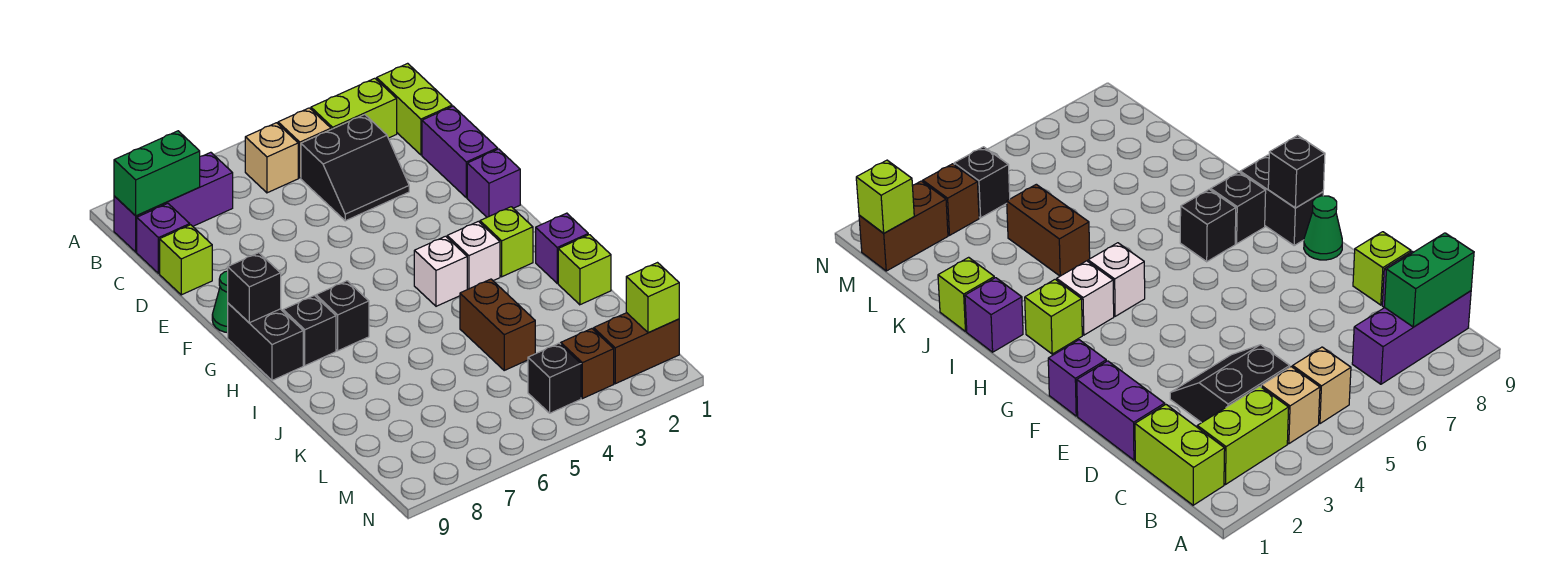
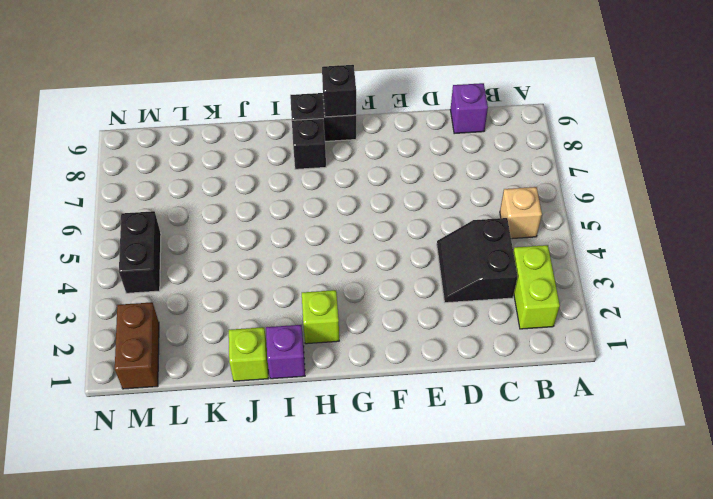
black brick M4:M5 level 1 -> black brick M4 level 1
none -> lime brick B1:C1 level 1
none -> tan brick B4 level 1
none -> purple brick B7:B9 level 1

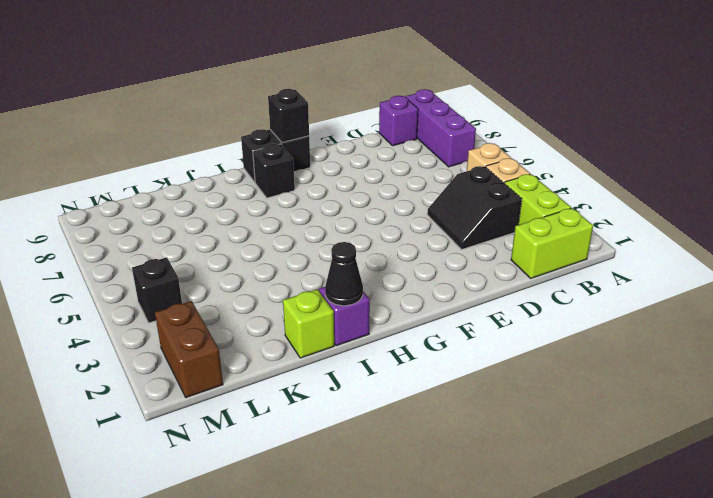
black cone I1 level 2 -> none
none -> purple brick D1:E1 level 1
none -> lime brick D9 level 1
none -> purple brick F1 level 1

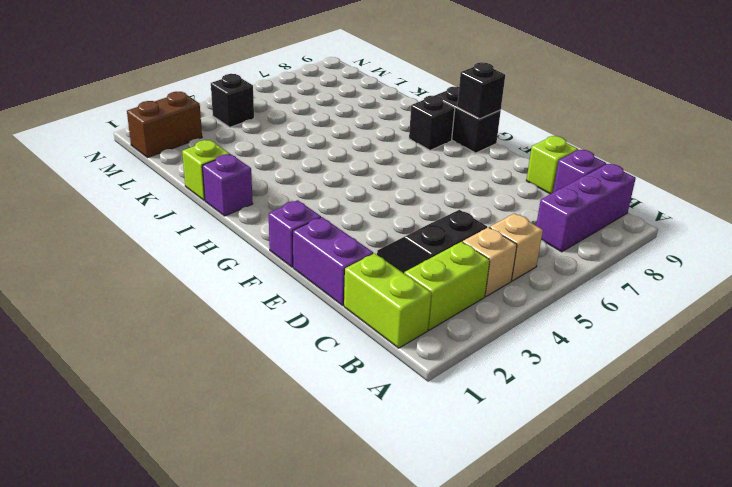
none -> green cone F9 level 1
none -> lime brick H2 level 1
none -> white brick H3 level 1

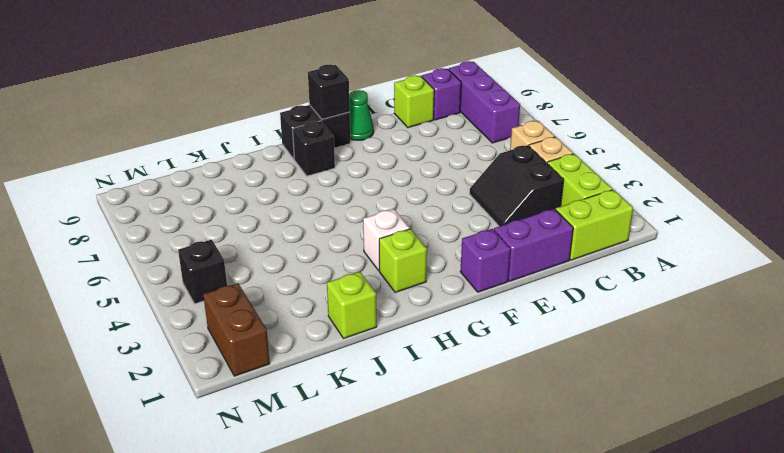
none -> white brick H4 level 1
none -> black brick H7 level 1
none -> purple brick I1 level 1

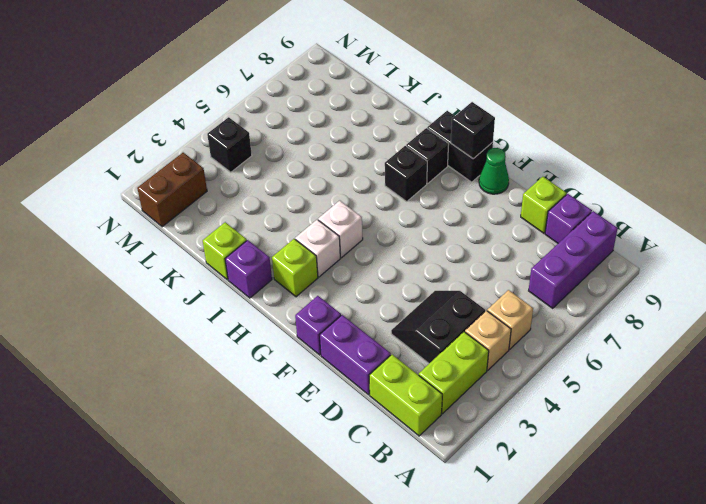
none -> brown brick J4:K4 level 1
none -> brown brick M3 level 1
none -> green brick B8:B9 level 2

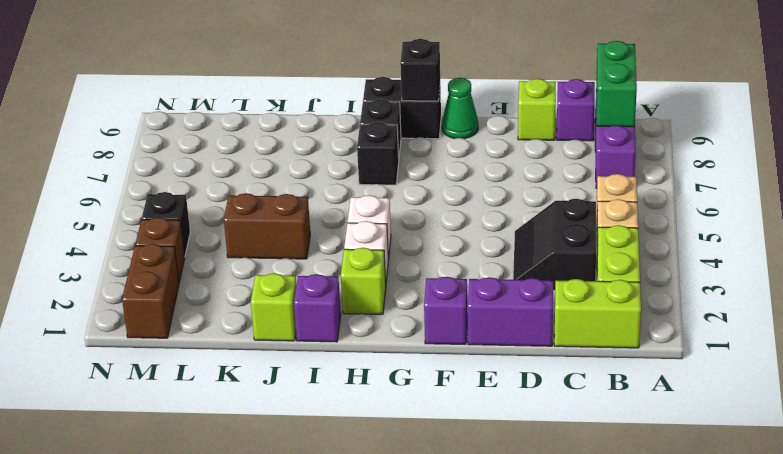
none -> lime brick M1 level 2

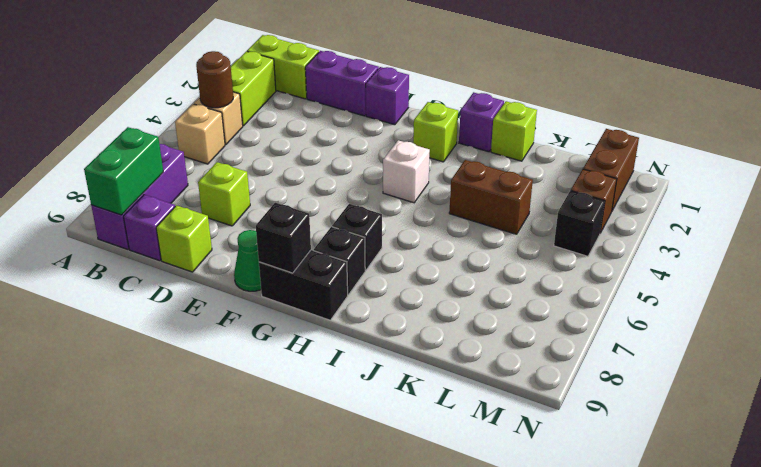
brown round brick B4 level 2 -> none
lime brick D7 level 1 -> lime brick M1 level 2
none -> black slope C3:D4 level 1 top C
none -> white brick H3 level 1

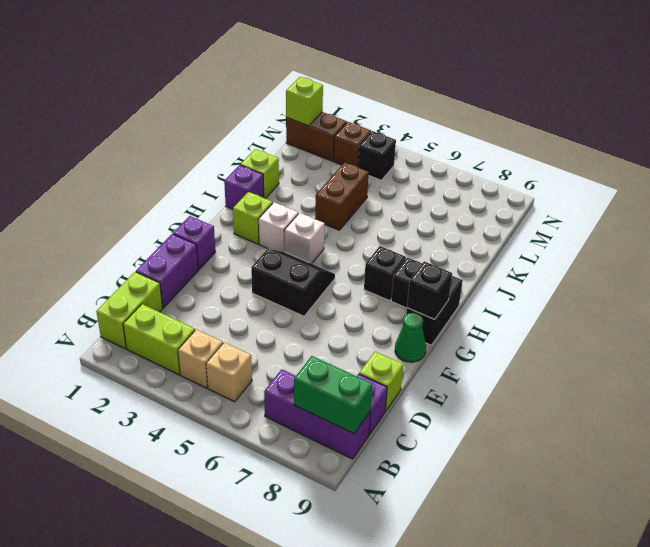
black slope F4:G5 level 1 top F -> black slope C3:D4 level 1 top C

